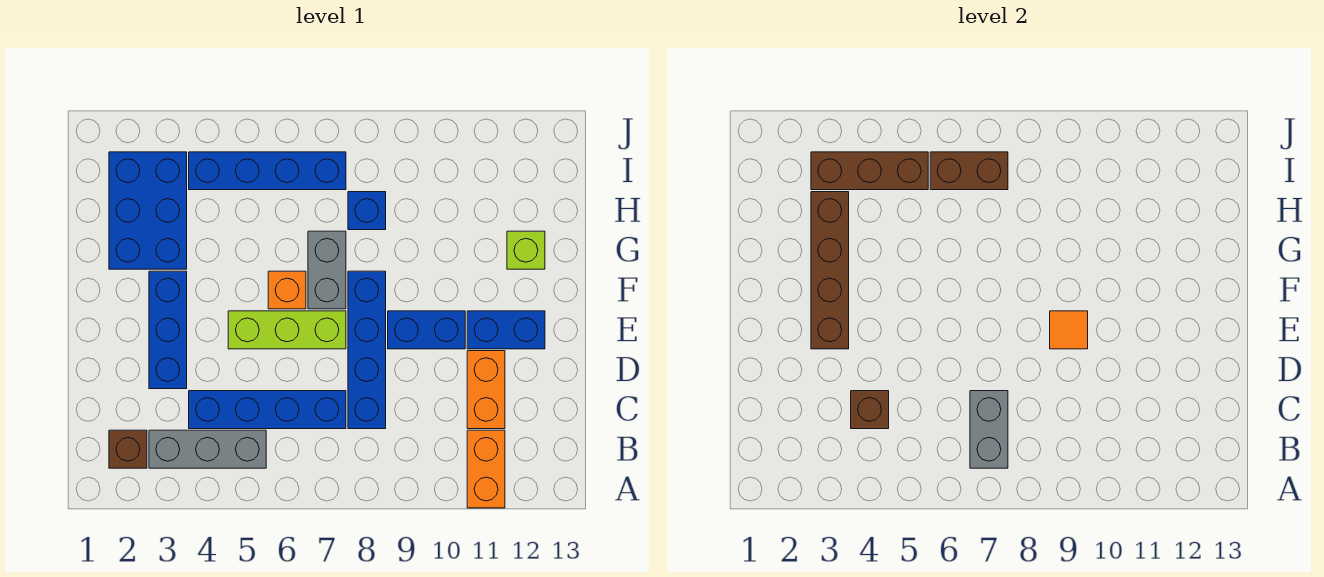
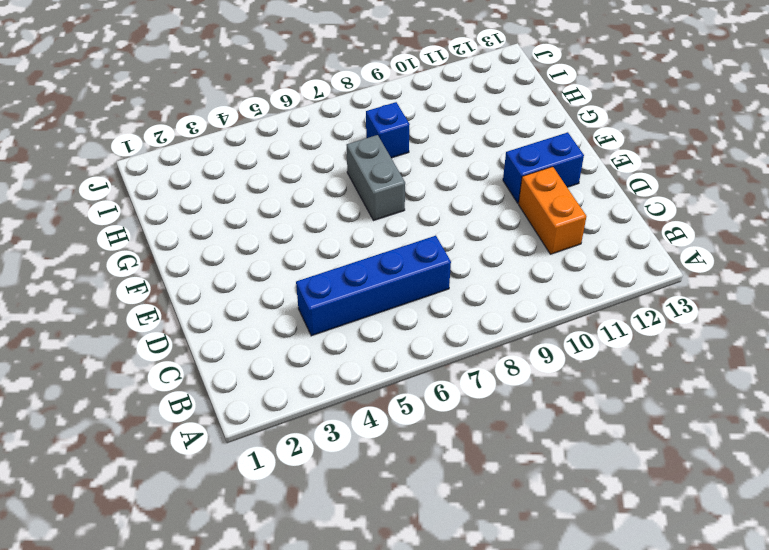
none -> orange brick A11:B11 level 1
none -> brown brick B2 level 1
none -> grey brick B3:B5 level 1

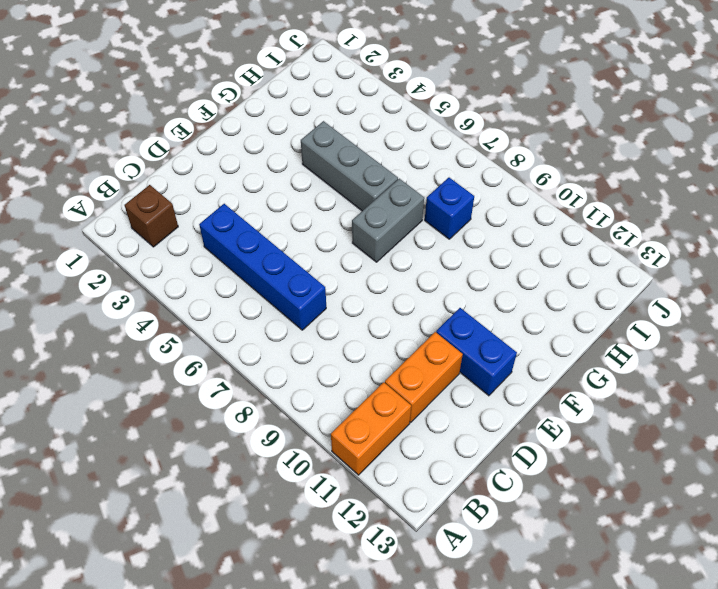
grey brick G4:G6 level 1 -> grey brick B3:B5 level 1
none -> blue brick C8:F8 level 1
none -> blue brick D3:F3 level 1
none -> lime brick E5:E7 level 1

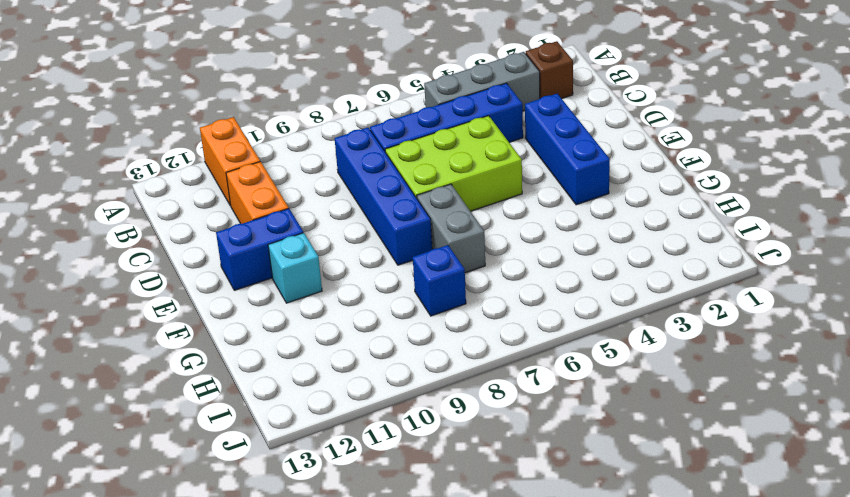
lime brick D5:E7 level 1 -> lime brick E5:E7 level 1
cyan brick F11 level 1 -> none
none -> blue brick E9:E10 level 1
none -> orange brick F6 level 1
none -> blue brick G2:I3 level 1

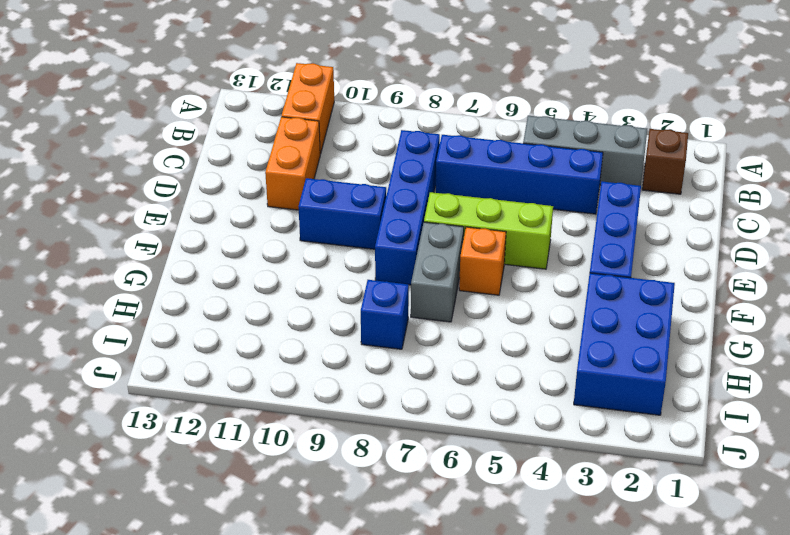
none -> blue brick E11:E12 level 1
none -> lime brick G12 level 1
none -> blue brick I4:I7 level 1

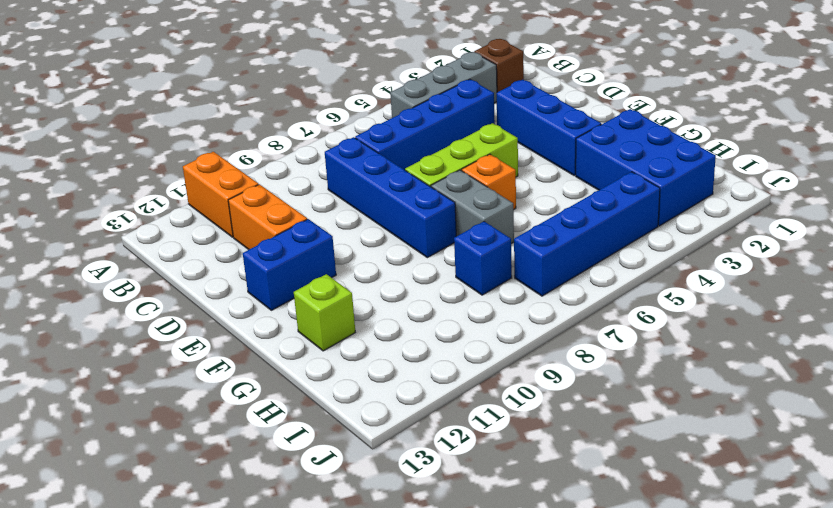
none -> blue brick E9:E10 level 1
none -> grey brick B7:C7 level 2
none -> brown brick C4 level 2

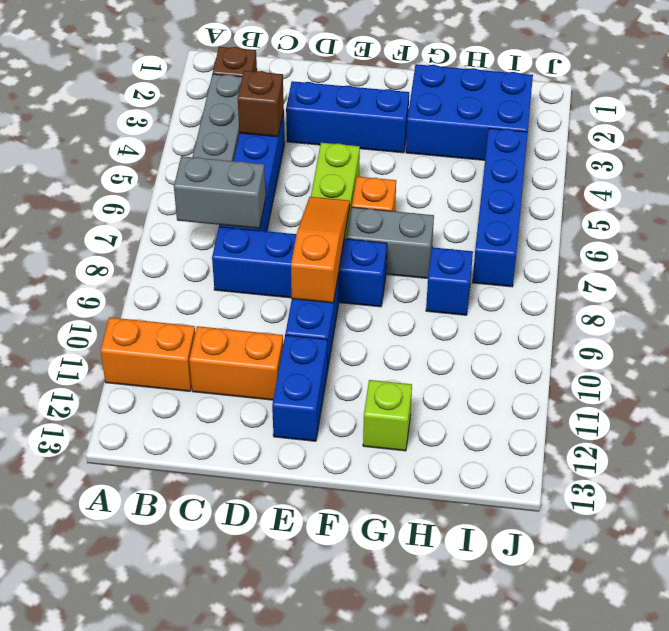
orange slope E7:E9 level 2 top 9 -> orange tile E9 level 2
none -> brown brick E3:H3 level 2
none -> brown brick I3:I5 level 2
none -> brown brick I6:I7 level 2

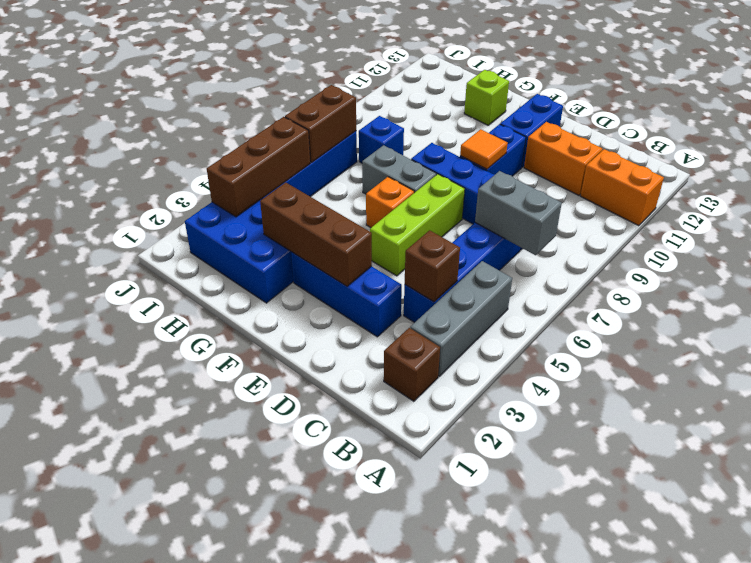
brown brick E3:G3 level 2 -> brown brick E3:H3 level 2

